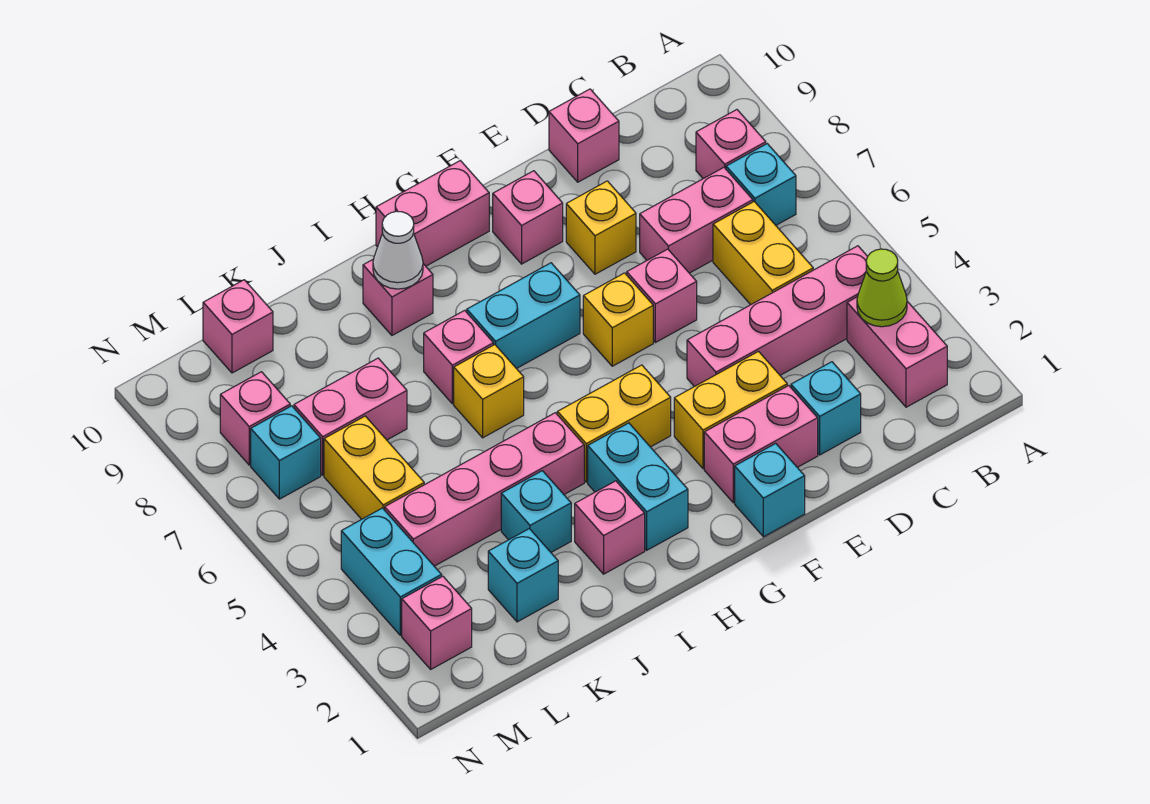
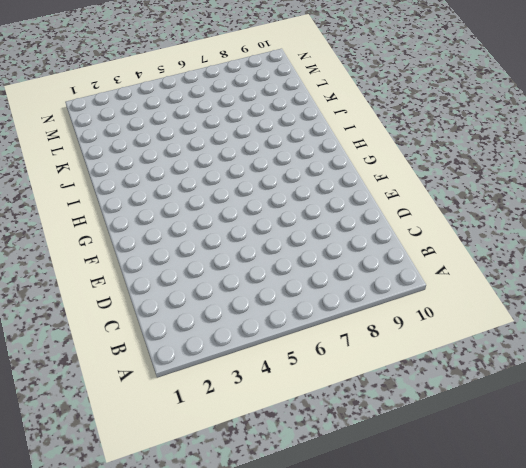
none -> pink brick B2:B3 level 1
none -> pink brick B4:E4 level 1
none -> cyan brick B7 level 1
none -> pink brick B8 level 1

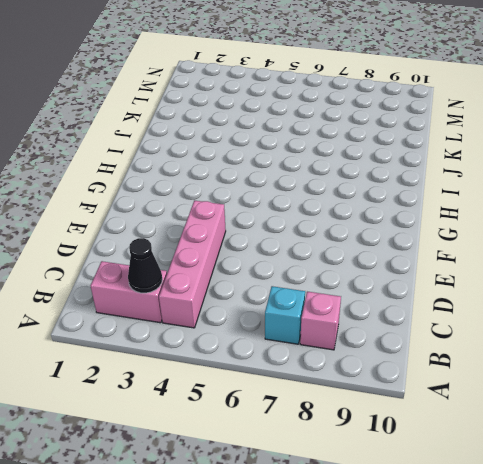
black cone B3 level 2 -> lime cone B3 level 2
none -> yellow brick C5:C6 level 1
none -> pink brick C7:D7 level 1
none -> cyan brick D2 level 1
none -> pink brick D10 level 1

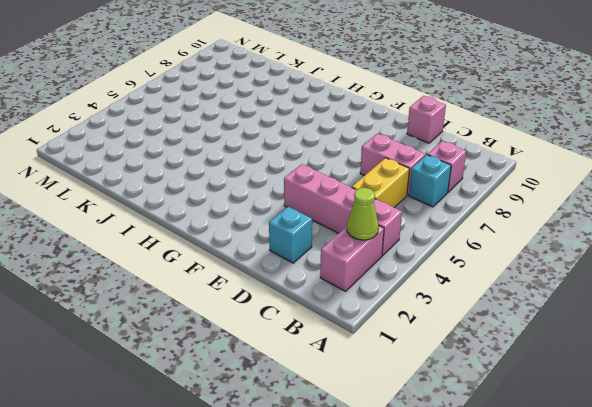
none -> pink brick E2:F2 level 1
none -> yellow brick E3:F3 level 1
none -> pink brick E6 level 1
none -> yellow brick E8 level 1

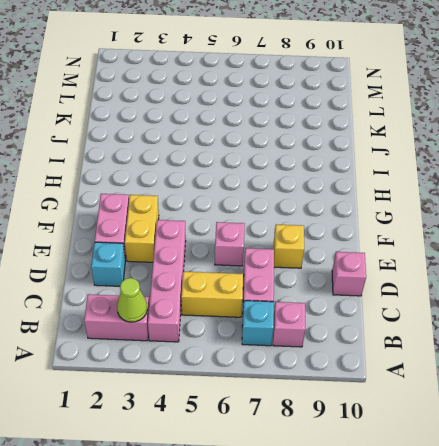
none -> cyan brick F1 level 1
none -> yellow brick F6 level 1
none -> pink brick F9 level 1
none -> yellow brick G4:H4 level 1

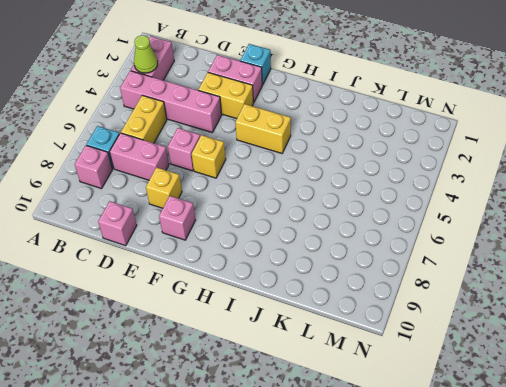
none -> cyan brick D2 level 1
none -> cyan brick G7:H7 level 1
none -> pink brick G10:H10 level 1
none -> cyan brick H2:H3 level 1

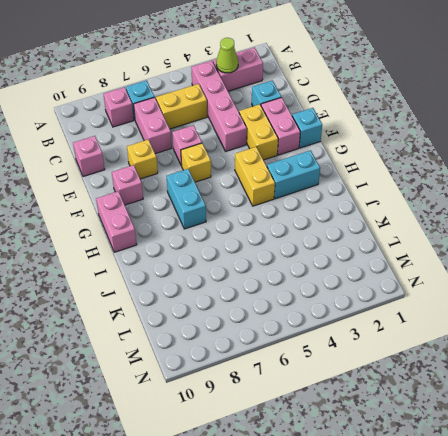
none -> pink brick I2 level 1
none -> pink brick I4:L4 level 1
none -> yellow brick I6 level 1
none -> pink brick I7 level 1

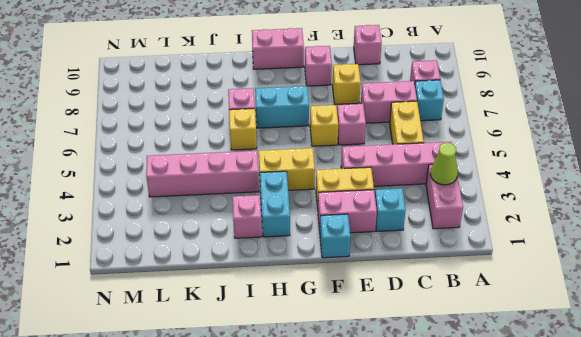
none -> pink brick I9 level 1
none -> cyan brick J3 level 1
none -> cyan brick K2 level 1
none -> pink brick K7:L7 level 1

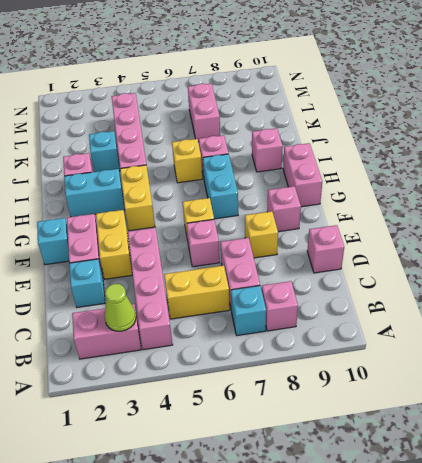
none -> cyan brick K2 level 1
none -> yellow brick L5:L6 level 1
none -> pink brick L10 level 1
none -> pink brick M2 level 1

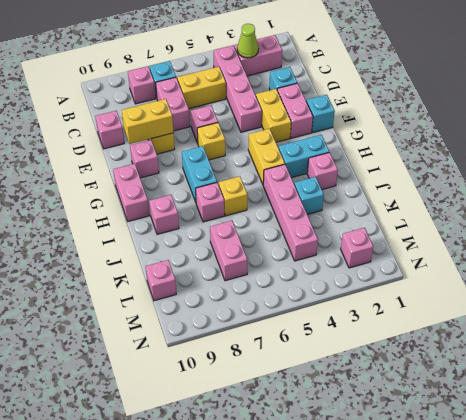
yellow brick E8:E9 level 2 -> yellow brick L5:L6 level 1
none -> cyan brick K2 level 1
none -> cyan brick M3:M4 level 1
none -> cyan brick M7 level 1
none -> pink brick M8 level 1

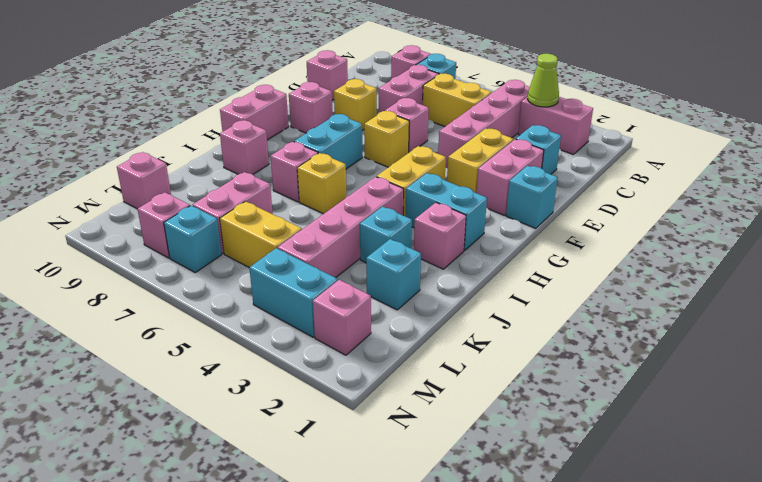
none -> white cone I9 level 2

